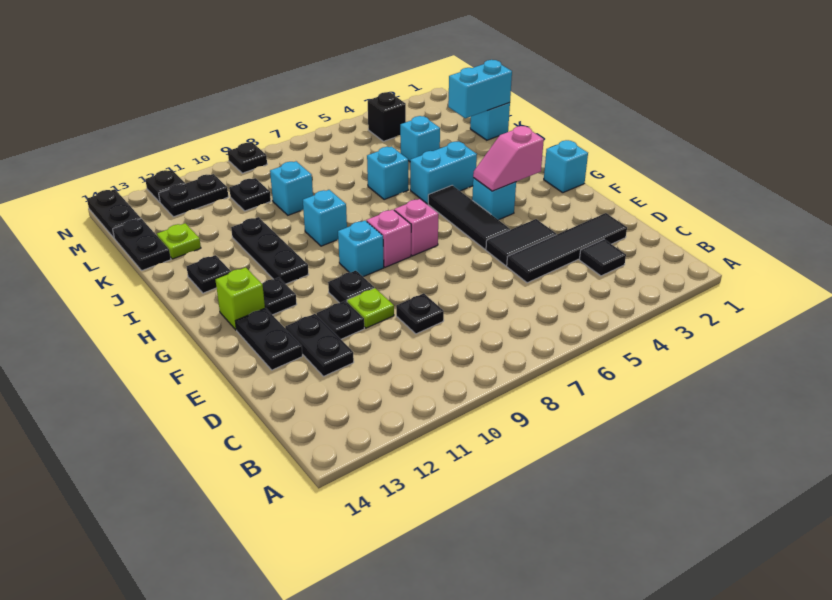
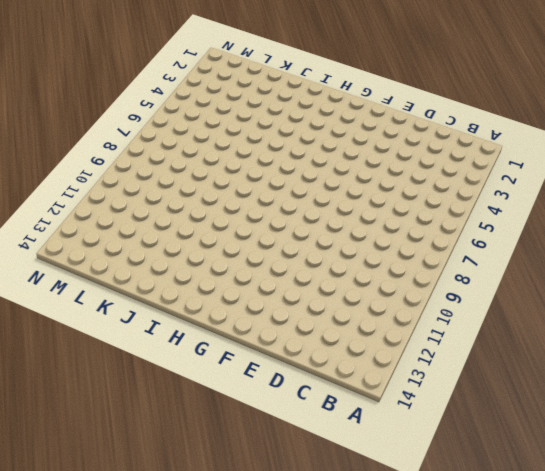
none -> black tile C3 level 1
none -> black tile D2:D5 level 1
none -> black plate D9 level 1
none -> black plate D12:E12 level 1

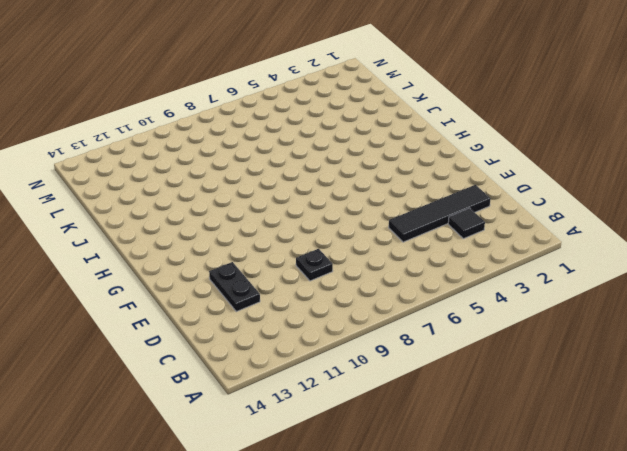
none -> black tile E4:E5 level 1
none -> lime plate E10 level 1
none -> black plate E11 level 1
none -> black plate E13:F13 level 1

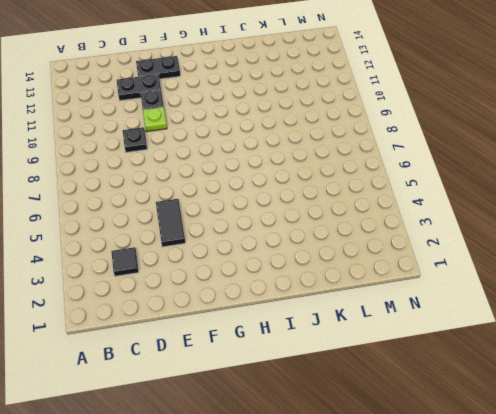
none -> black tile D2:D5 level 1
none -> black tile F5:H5 level 1
none -> black plate F10 level 1
none -> cyan brick G1 level 1

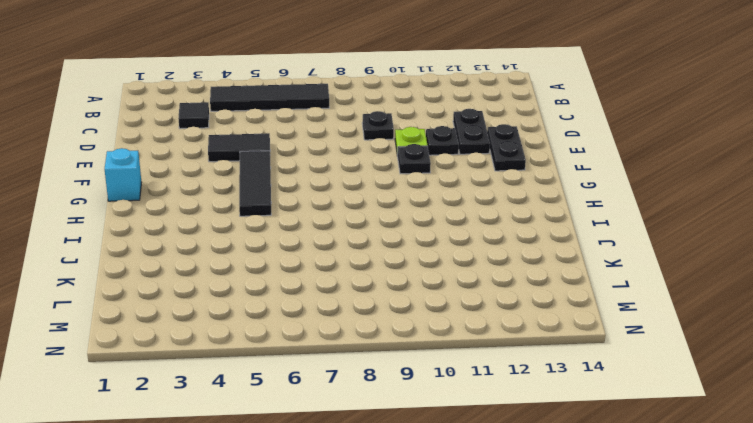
black tile B4:B7 level 1 -> black tile D2:D5 level 1
none -> cyan brick G4 level 1
none -> pink brick G7 level 1
none -> pink brick G8 level 1
none -> cyan brick G9 level 1

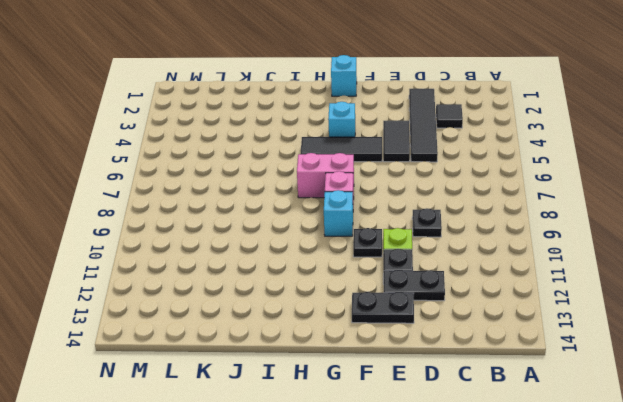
pink brick G7:H7 level 1 -> pink brick G7 level 1
none -> black plate G12 level 1
none -> lime brick G13 level 1
none -> black plate H11:J11 level 1
none -> cyan brick I4:I5 level 1

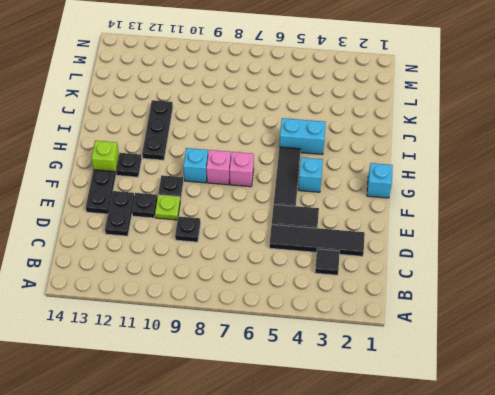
none -> cyan brick I9 level 1
none -> black plate I13 level 1
none -> cyan brick J6 level 1
none -> cyan brick K1 level 1

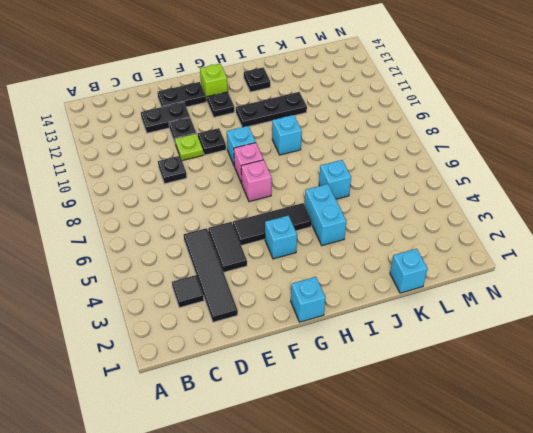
none -> cyan brick K4 level 1
none -> cyan brick K9 level 1
none -> lime plate K13 level 1
none -> black plate K14:L14 level 1

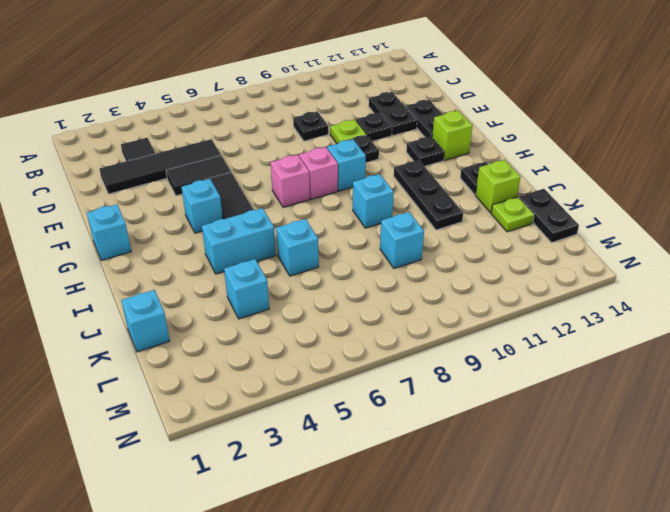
lime brick J13 level 1 -> none
none -> black plate L10 level 1
none -> black brick M4 level 1
none -> black plate M11:M12 level 1
none -> black plate M14:N14 level 1

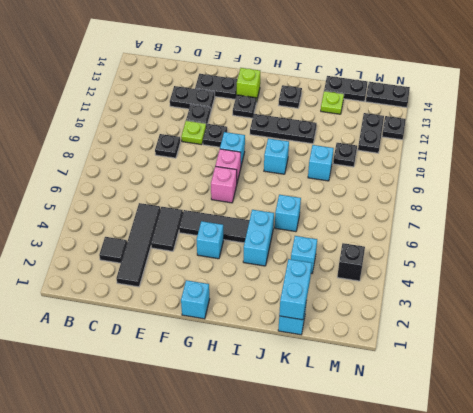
none -> black plate N9 level 1
none -> pink slope G3:G4 level 2 top 3

